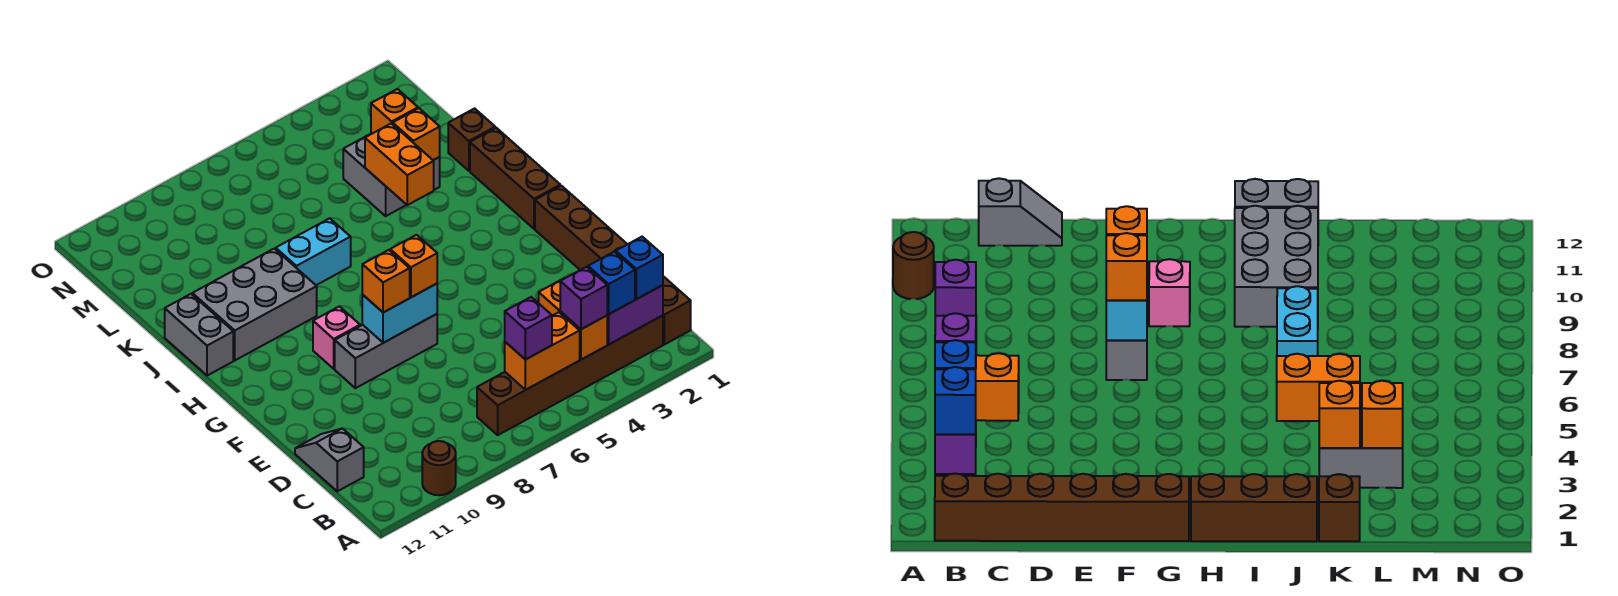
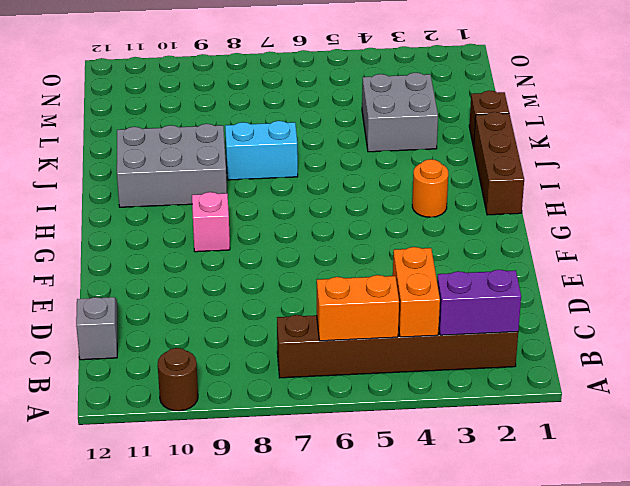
orange round brick H3 level 1 -> none
none -> brown brick B1:G1 level 1
none -> grey brick F7:F9 level 1
none -> grey brick I12:J12 level 1

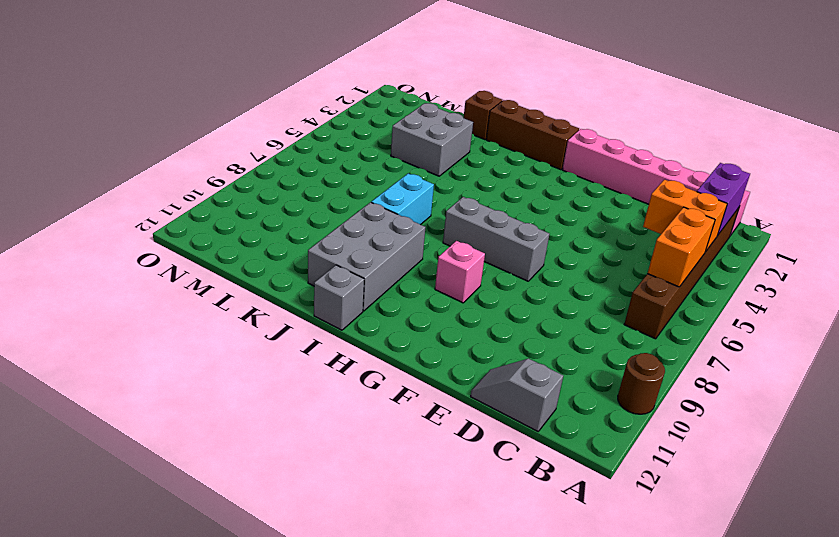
pink brick B1:G1 level 1 -> brown brick B1:G1 level 1
grey brick F7:H7 level 1 -> grey brick F7:F9 level 1
grey brick I12 level 1 -> grey brick I12:J12 level 1
none -> cyan brick F7:F8 level 2
none -> orange brick J4:K4 level 2
none -> orange brick K3 level 2

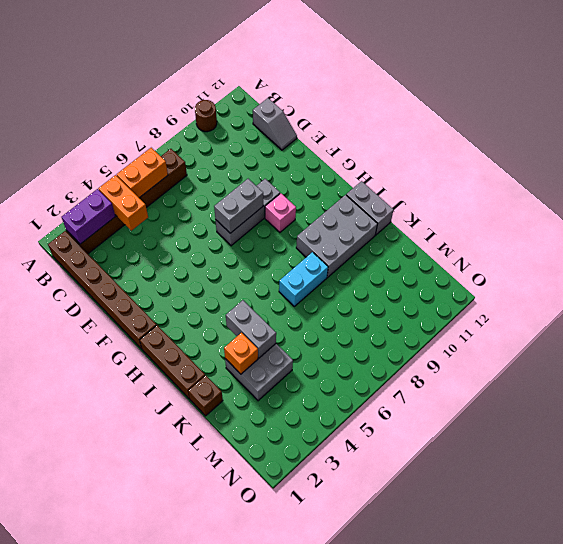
grey brick F7:F8 level 2 -> cyan brick F7:F8 level 2
grey brick J4:K4 level 2 -> orange brick J4:K4 level 2
none -> orange brick L3 level 2
none -> blue brick B2 level 3
none -> blue brick B3 level 3

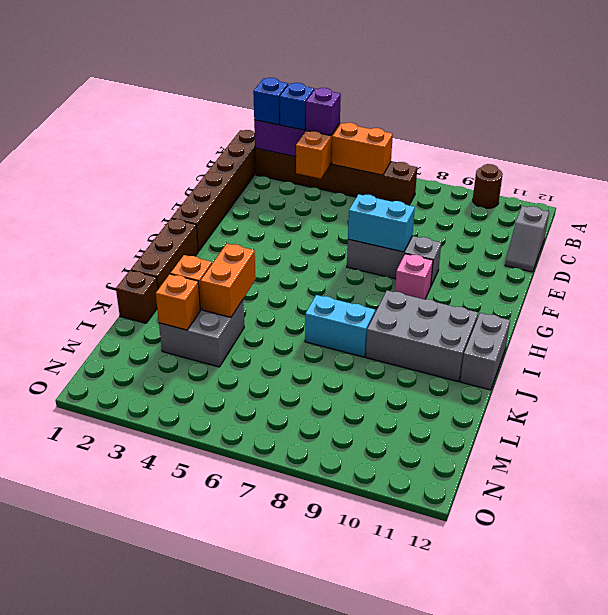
none -> purple brick B6 level 3
none -> orange brick F7 level 3
none -> orange brick F8 level 3

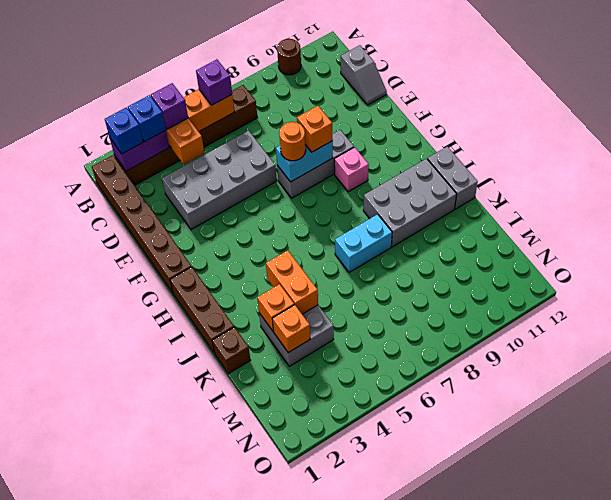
grey brick D3:E6 level 1 -> none
orange round brick F7 level 3 -> orange brick F7 level 3

